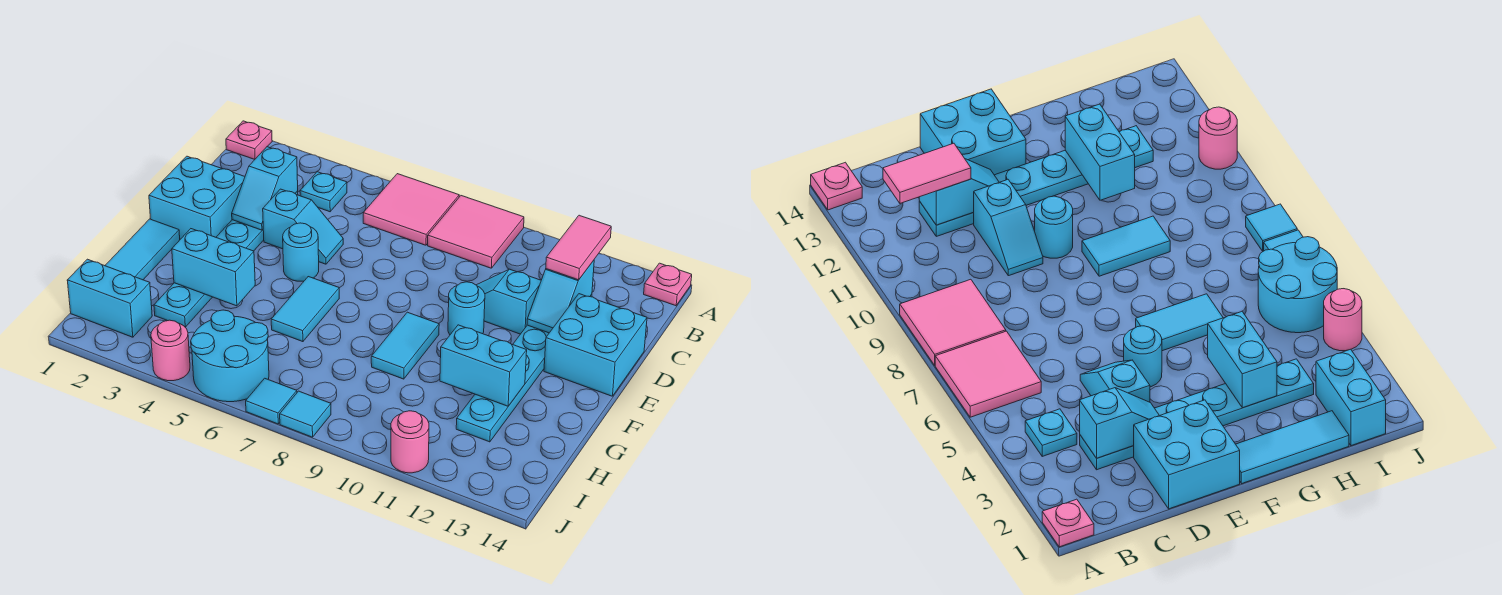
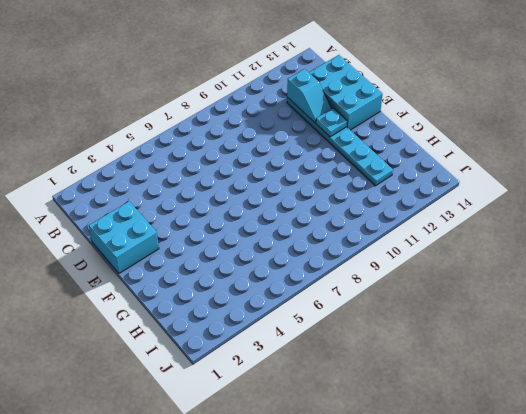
cyan brick C13:E14 level 1 -> cyan brick D13:E14 level 1
cyan plate E12 level 2 -> cyan plate B4 level 1
none -> pink plate A1 level 1
none -> pink tile A6:B7 level 1
none -> pink tile A8:B9 level 1

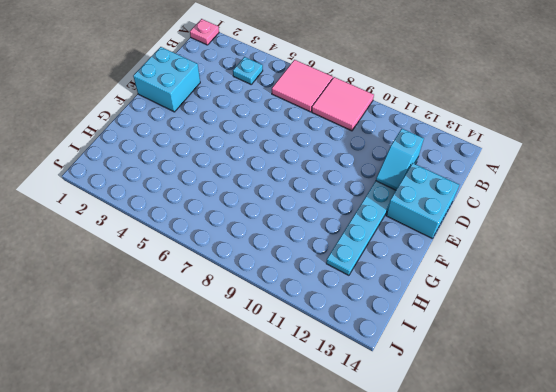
none -> pink plate A14 level 1
none -> cyan plate C3:H3 level 1
none -> cyan slope D4:D5 level 1 top 4

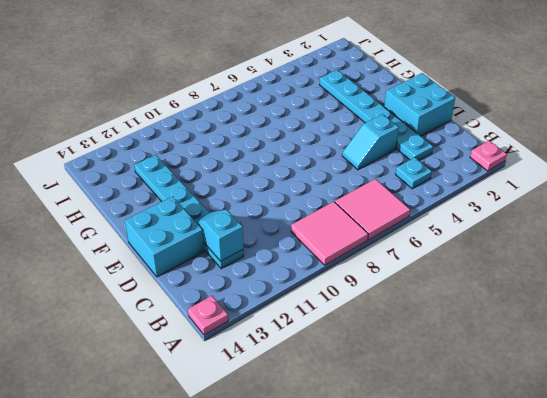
none -> cyan slope D10:D11 level 1 top 11
none -> cyan round brick E5 level 1
none -> cyan round brick E10 level 1

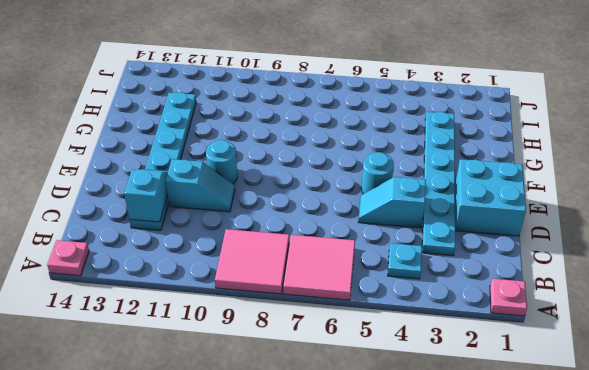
none -> cyan brick D13:E14 level 1
none -> cyan tile F1:H1 level 1
none -> cyan tile F6:G6 level 1

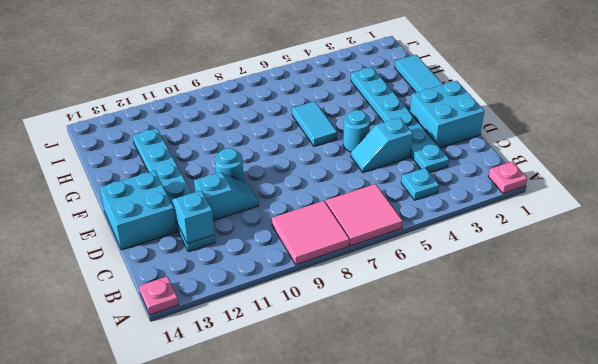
none -> cyan tile F9:G9 level 1
none -> cyan brick I1:I2 level 1
none -> cyan round brick I5:J6 level 1

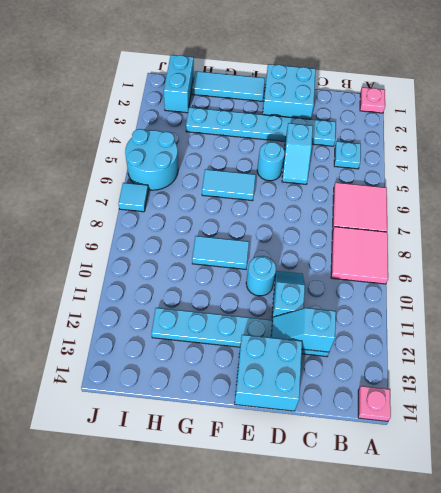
none -> pink round brick J4 level 1
none -> cyan tile J8 level 1
none -> pink round brick J11 level 1

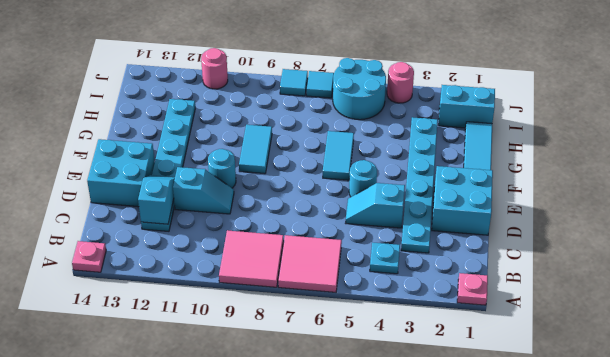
none -> cyan slope C3:D3 level 2 top C
none -> cyan brick G3:G4 level 2
none -> cyan brick G11:G12 level 2

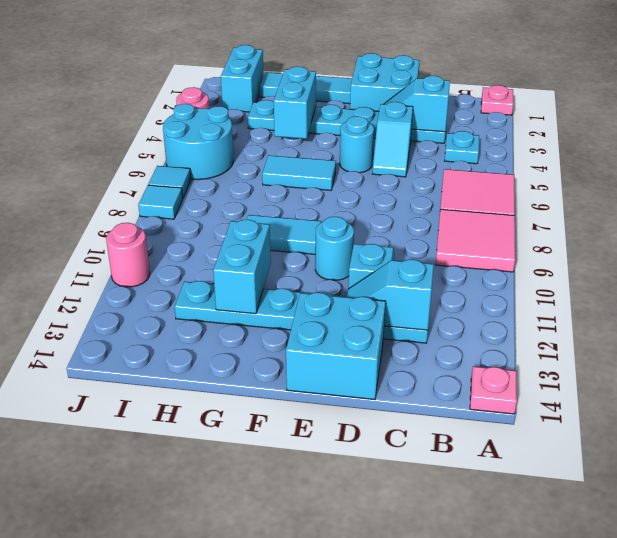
none -> pink tile B12:C12 level 3

